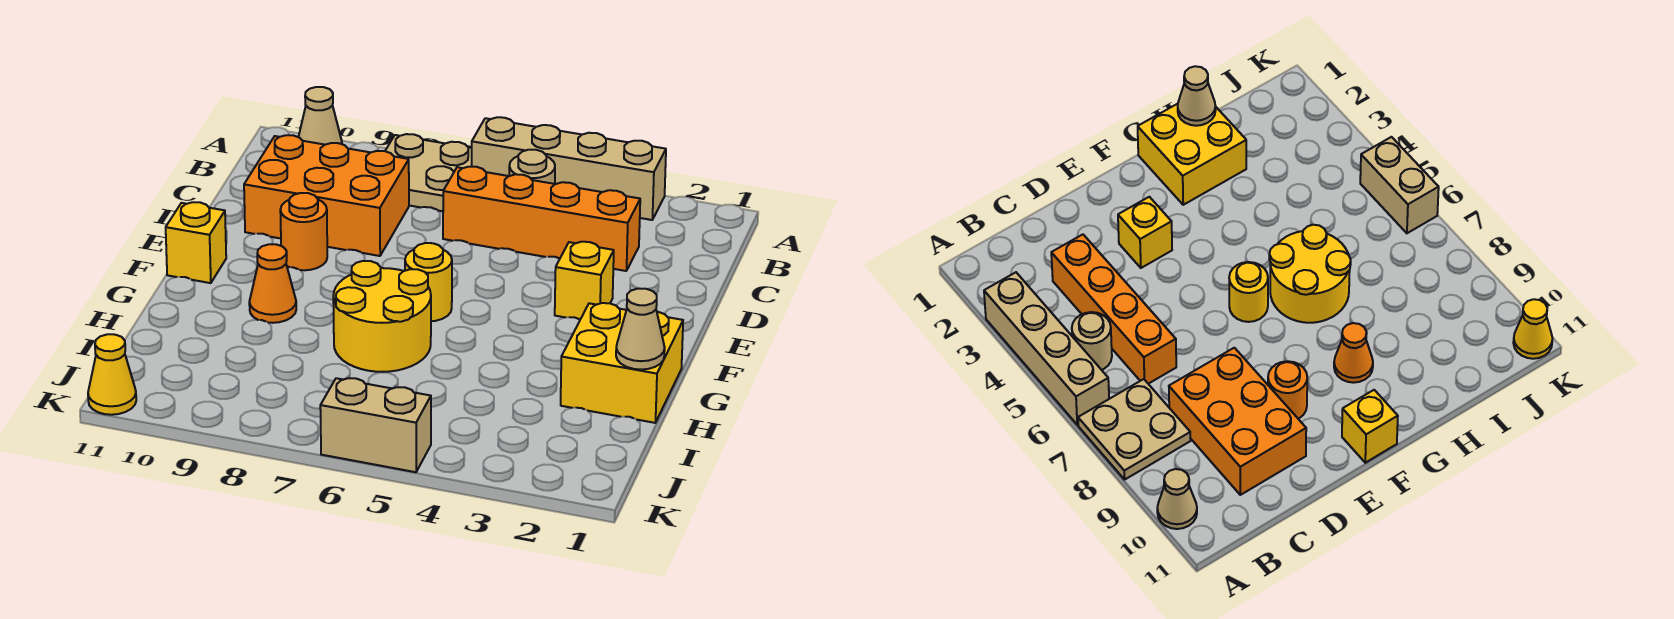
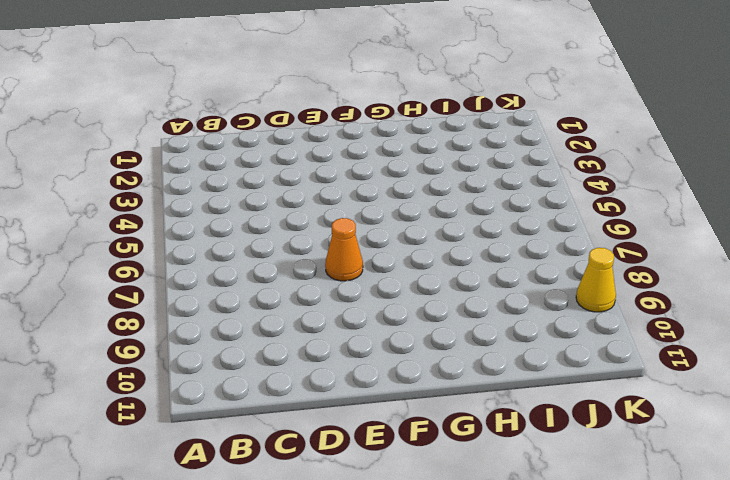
orange cone E7 level 1 -> orange cone G9 level 1
yellow cone K9 level 1 -> yellow cone K11 level 1
none -> tan brick A3:A6 level 1
none -> tan plate A7:B8 level 1
none -> tan cone A10 level 1

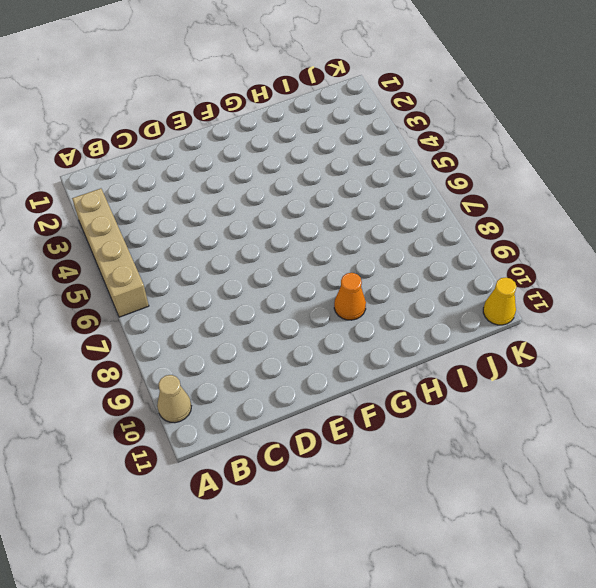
none -> tan plate A7:B8 level 1
none -> tan round brick B5 level 1
none -> orange brick C3:C6 level 1

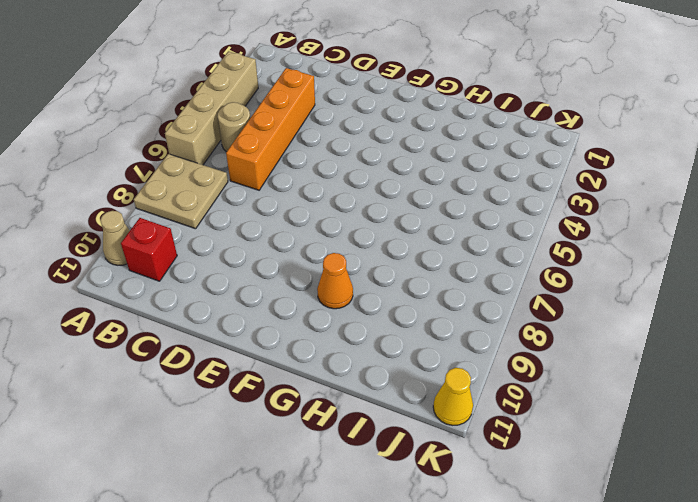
red brick B10 level 1 -> none
none -> orange brick C8:D10 level 1
none -> yellow brick E3 level 1
none -> orange round brick E9 level 1

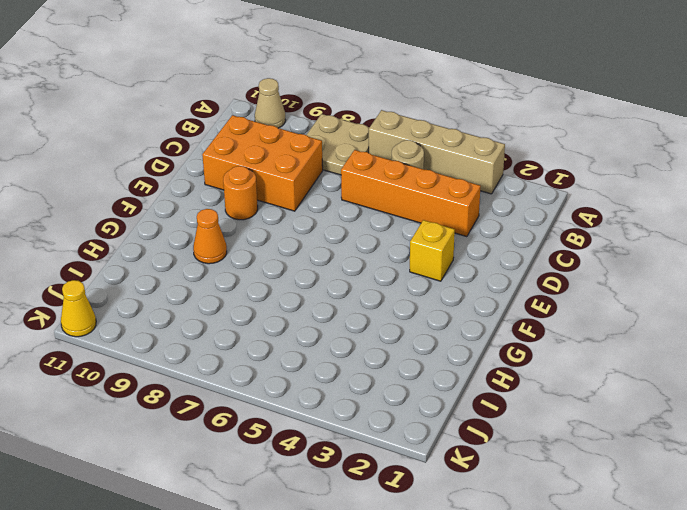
none -> yellow round brick F6 level 1
none -> yellow brick F11 level 1
none -> yellow brick G1:H2 level 1

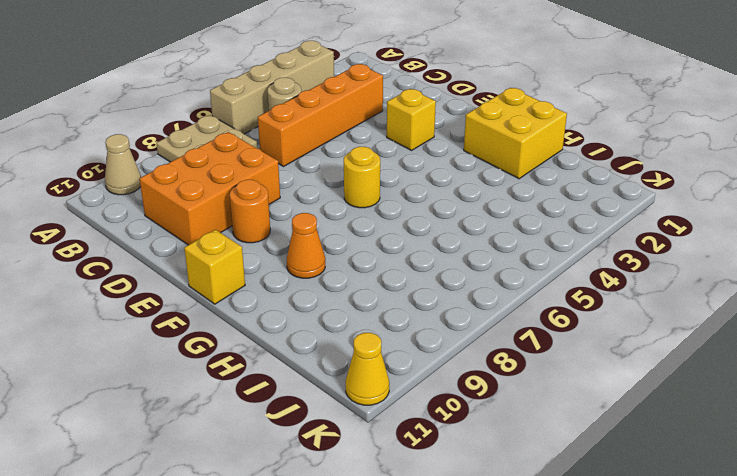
none -> yellow round brick G6:H7 level 1
none -> tan brick K5:K6 level 1
none -> tan cone H1 level 2

